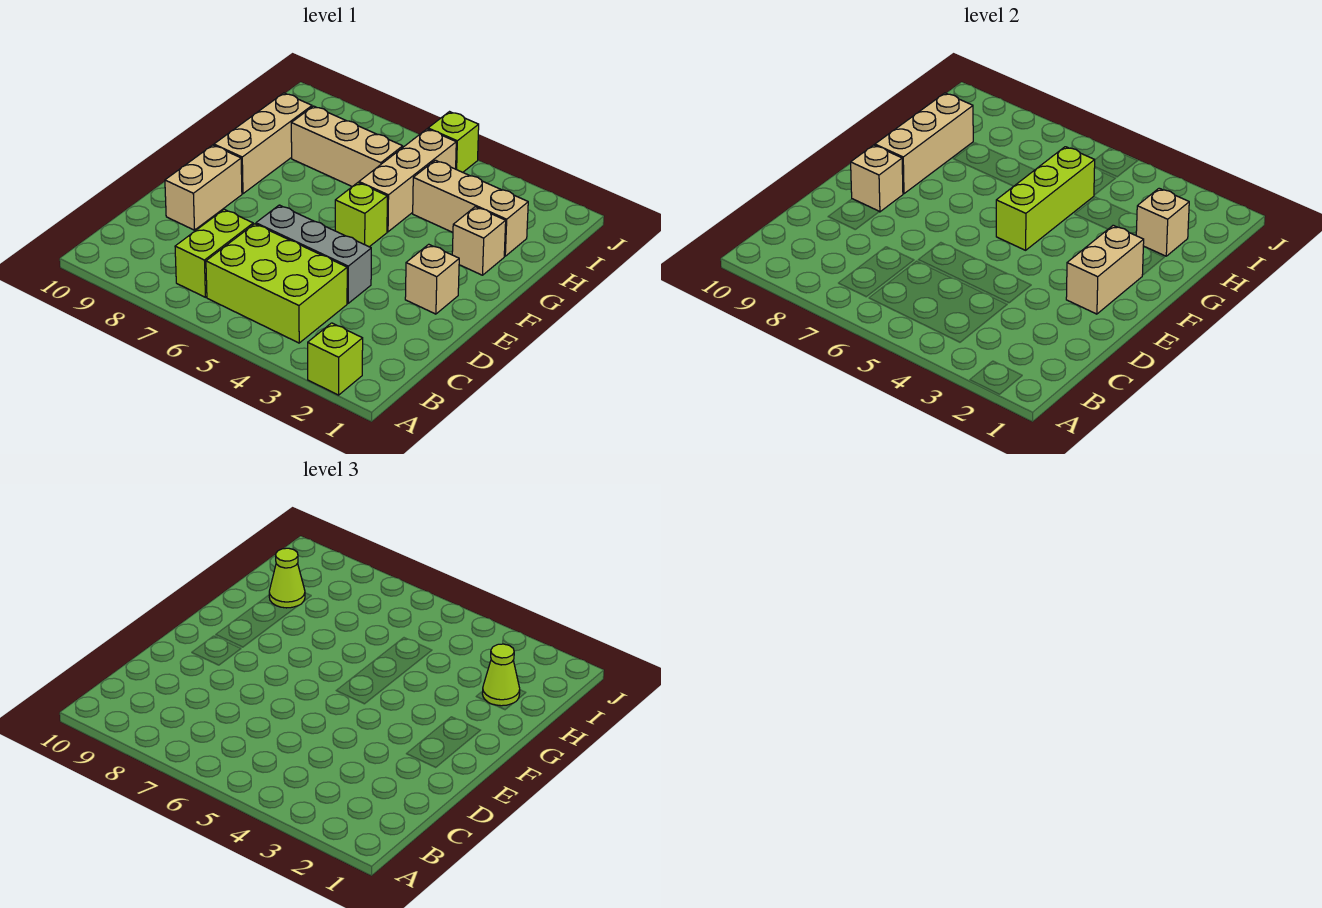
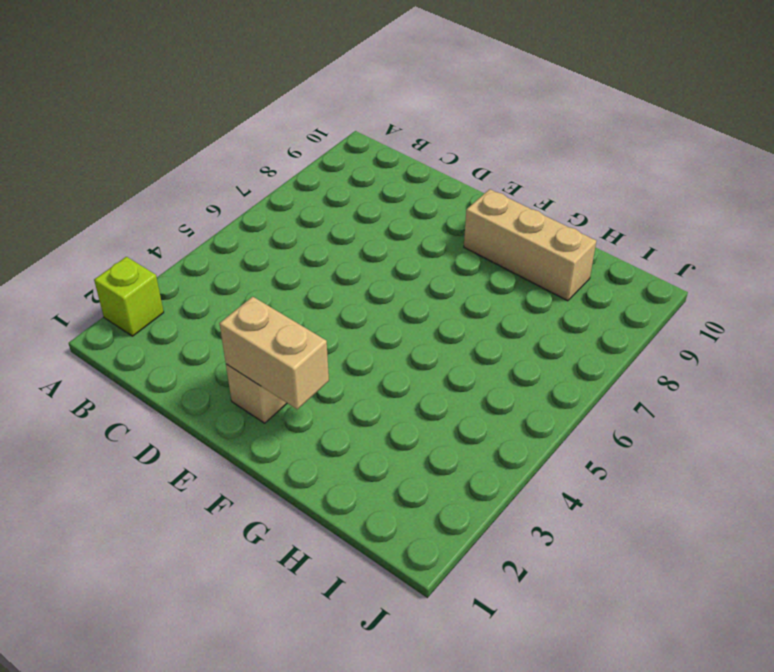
none -> lime brick B4:C6 level 1
none -> lime brick B7:C7 level 1
none -> grey brick D4:D6 level 1

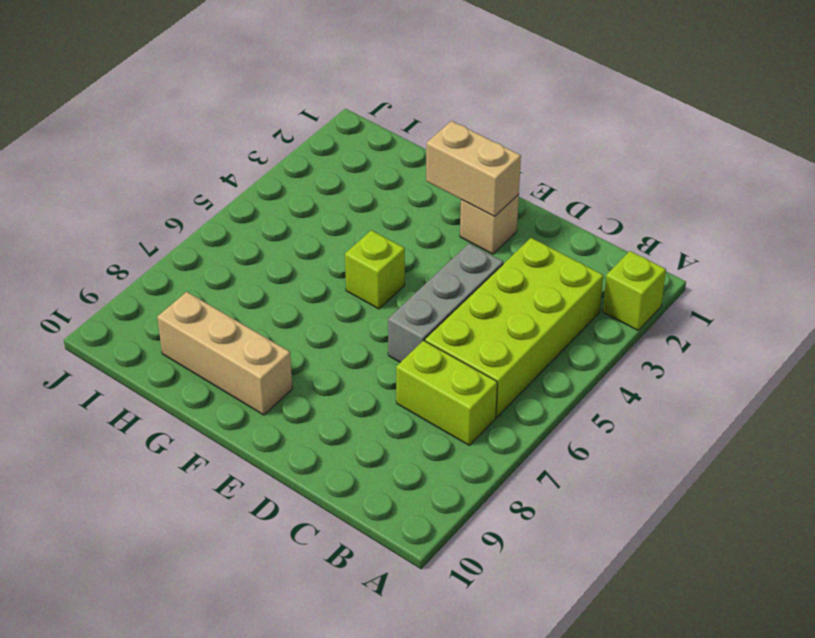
lime brick B3:C6 level 1 -> lime brick B4:C6 level 1
none -> tan brick D9:E9 level 1
none -> tan brick G2 level 1
none -> tan brick G5:I5 level 1

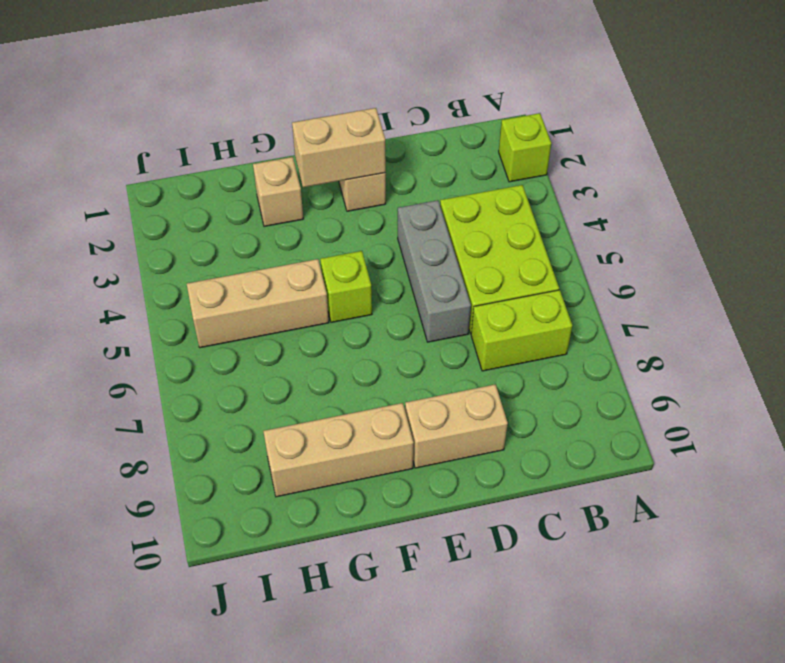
none -> tan brick H2:H4 level 1
none -> tan brick H6:H8 level 1
none -> lime brick J5 level 1

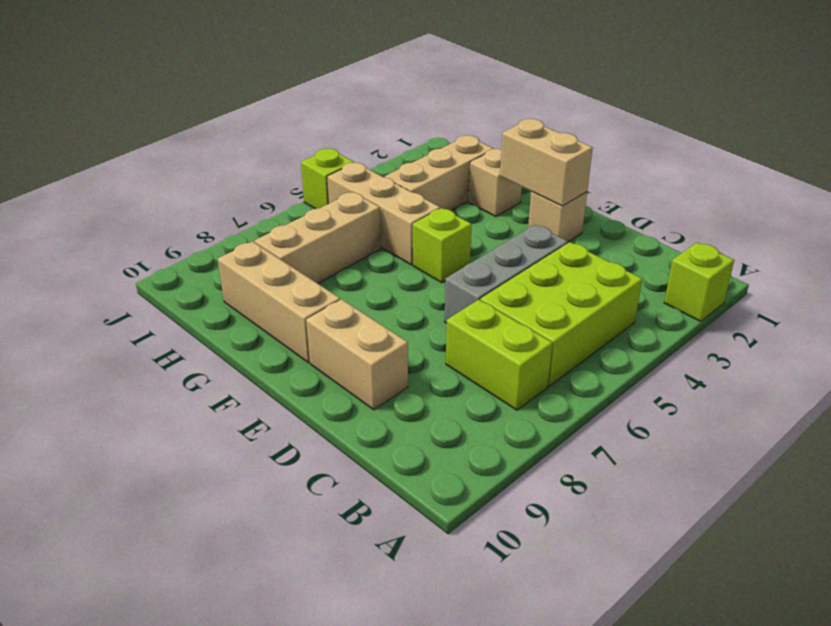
none -> tan brick E9 level 2
none -> lime brick F5:H5 level 2
none -> tan brick F9:H9 level 2

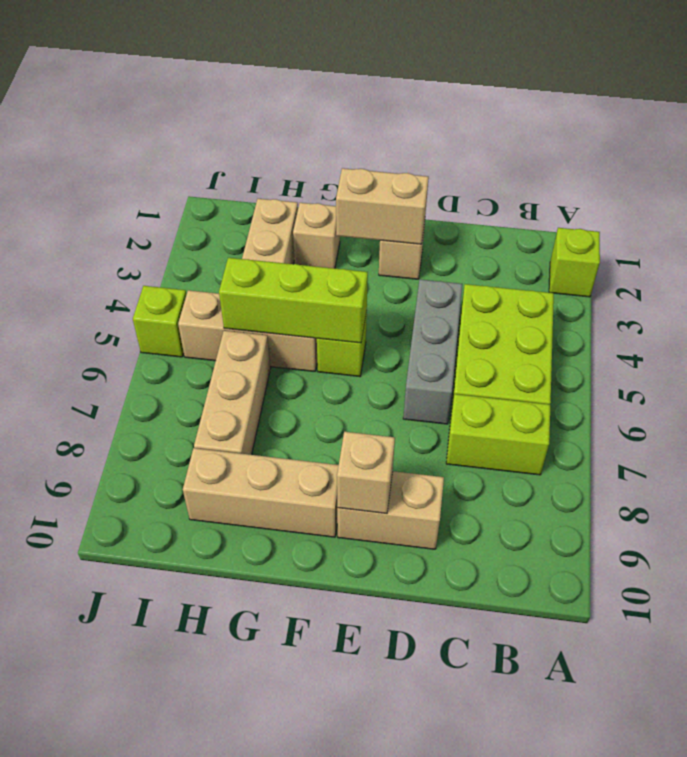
none -> tan brick F9:H9 level 2
none -> tan brick H2 level 2
none -> lime cone H2 level 3

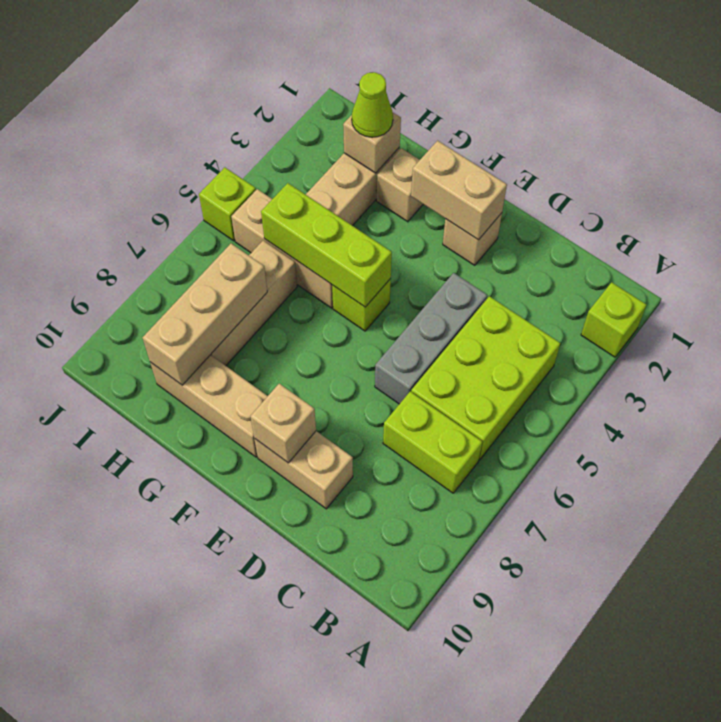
tan brick H7:H9 level 2 -> tan brick F9:H9 level 2
none -> lime cone H9 level 3

